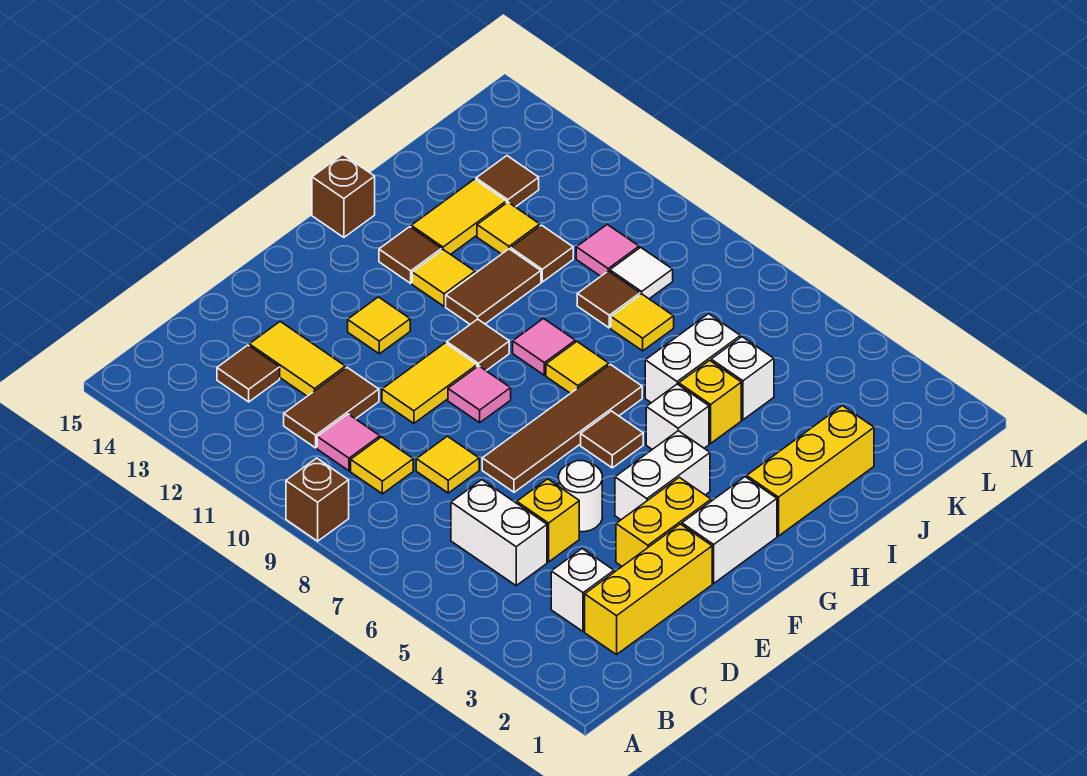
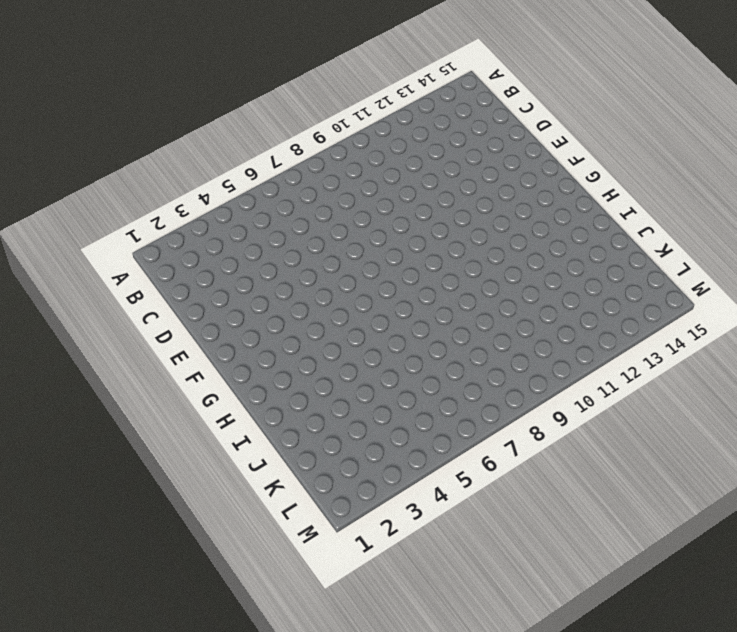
none -> brown brick A9 level 1
none -> yellow brick C2:E2 level 1
none -> white brick C3 level 1
none -> white brick C5:C6 level 1

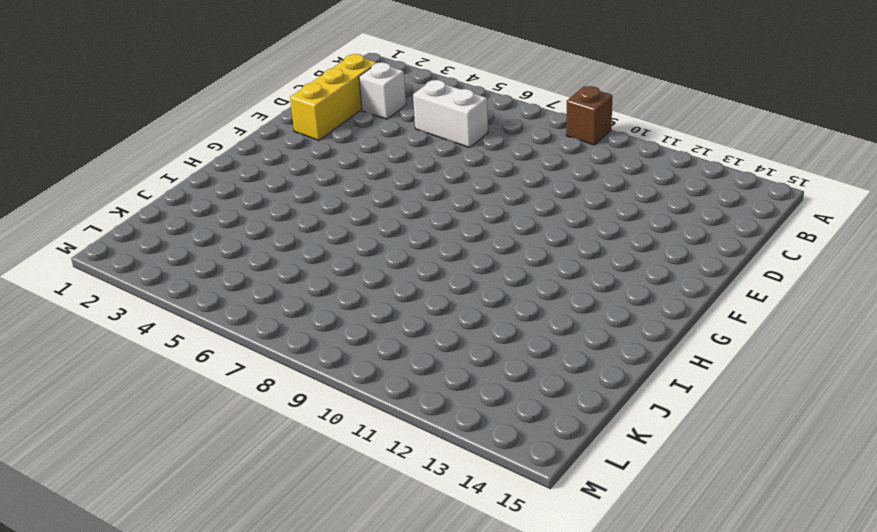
none -> yellow tile C9 level 1
none -> pink tile C10 level 1
none -> brown tile C11:D11 level 1
none -> brown tile C13 level 1

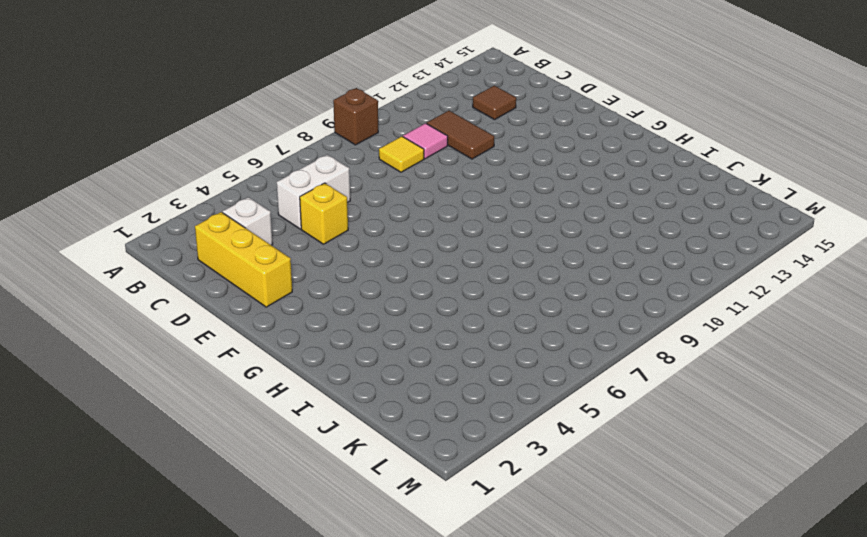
none -> yellow tile D8 level 1
none -> yellow tile D12:D13 level 1
none -> yellow brick E3:F3 level 1
none -> white round brick E5 level 1

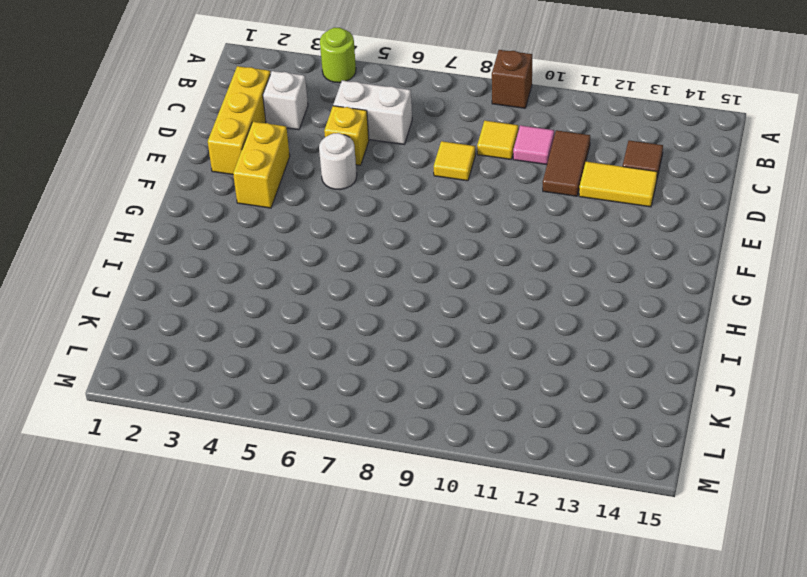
lime round brick A4 level 1 -> none
none -> brown tile E7:H7 level 1
none -> yellow tile E10:F10 level 1
none -> white brick F2:G2 level 1
none -> white brick F4:G4 level 1

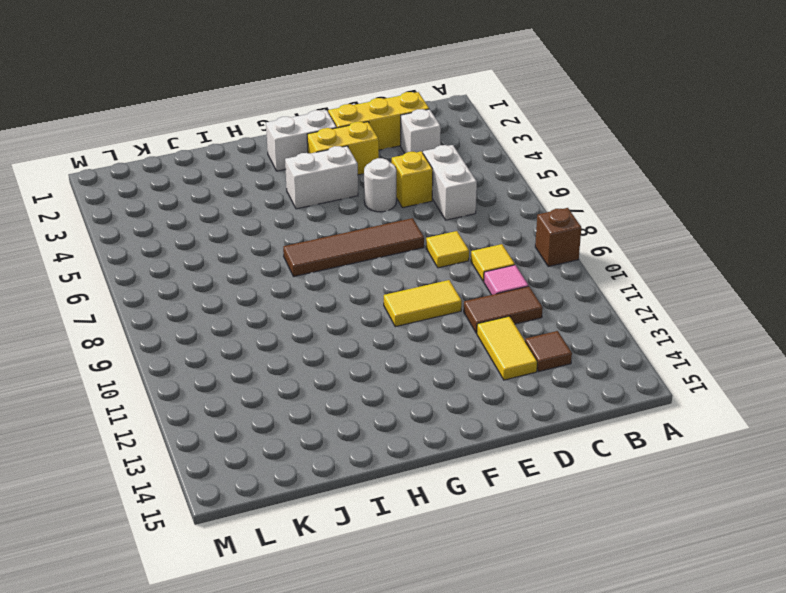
none -> pink tile F9 level 1
none -> yellow tile F12 level 1
none -> brown tile G6 level 1
none -> brown tile G10 level 1

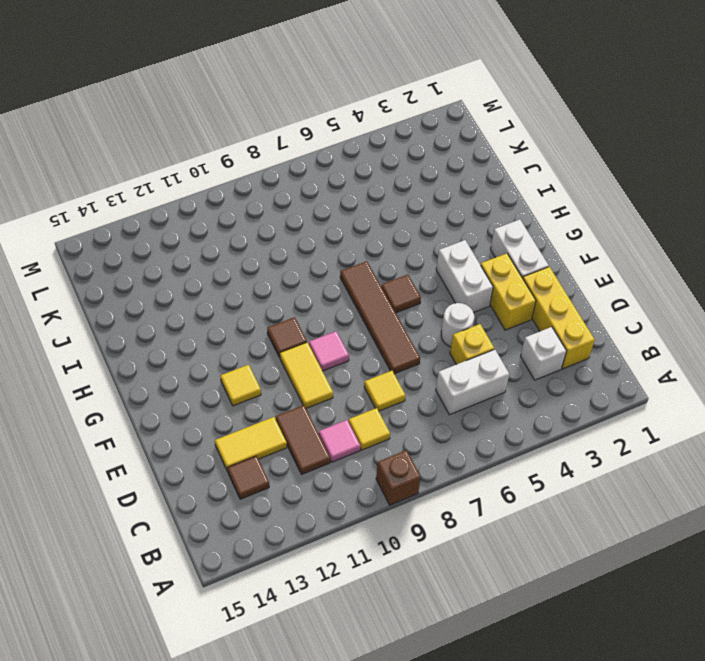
none -> yellow brick H2:J2 level 1
none -> white brick H5 level 1
none -> yellow tile H8 level 1
none -> pink tile H9 level 1

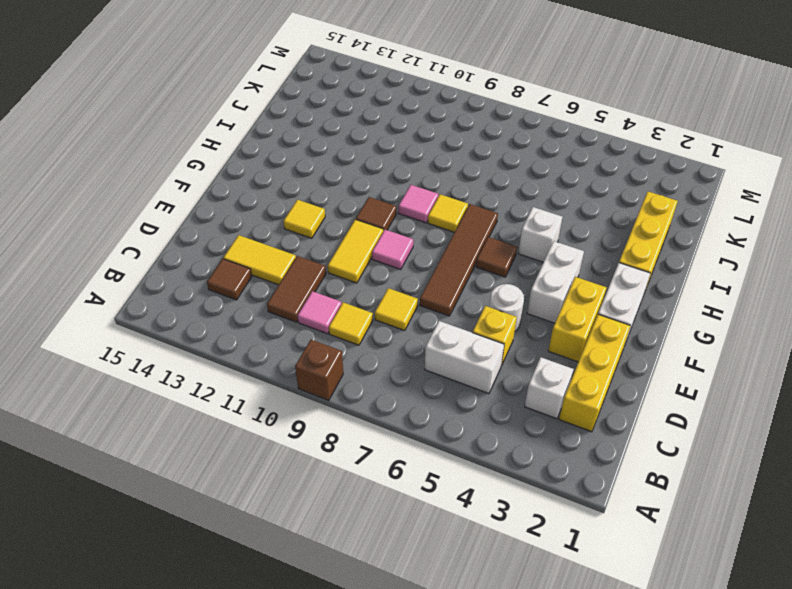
none -> brown tile H11:I11 level 1
none -> yellow tile H12 level 1
none -> brown tile H13 level 1
none -> brown brick H15 level 1

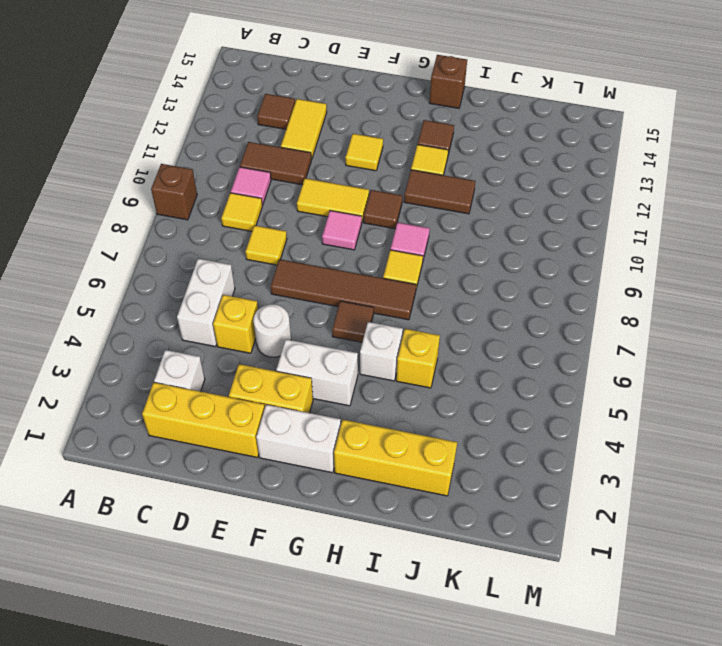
none -> white brick I6:J6 level 1
none -> yellow tile I13:J13 level 1
none -> white brick J5 level 1
none -> yellow tile J8 level 1

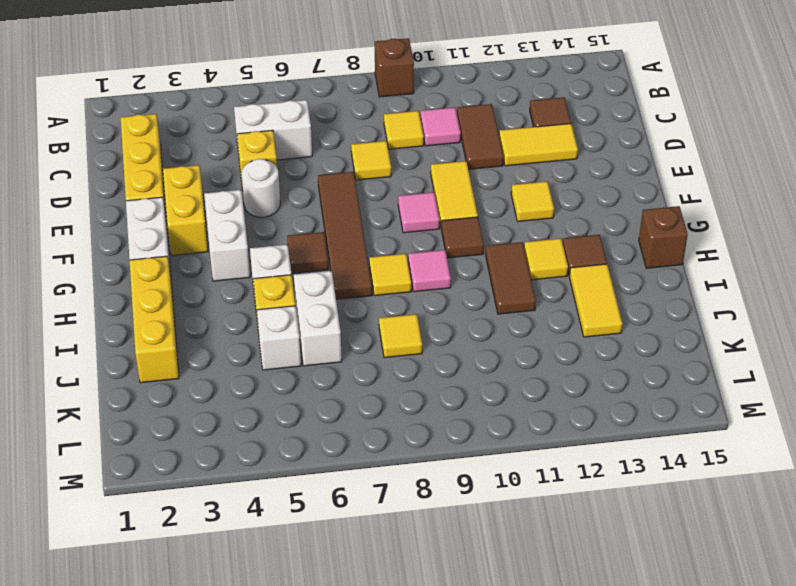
none -> white brick C3 level 1
none -> brown tile J9 level 1
none -> brown tile J11 level 1
none -> yellow tile J12 level 1

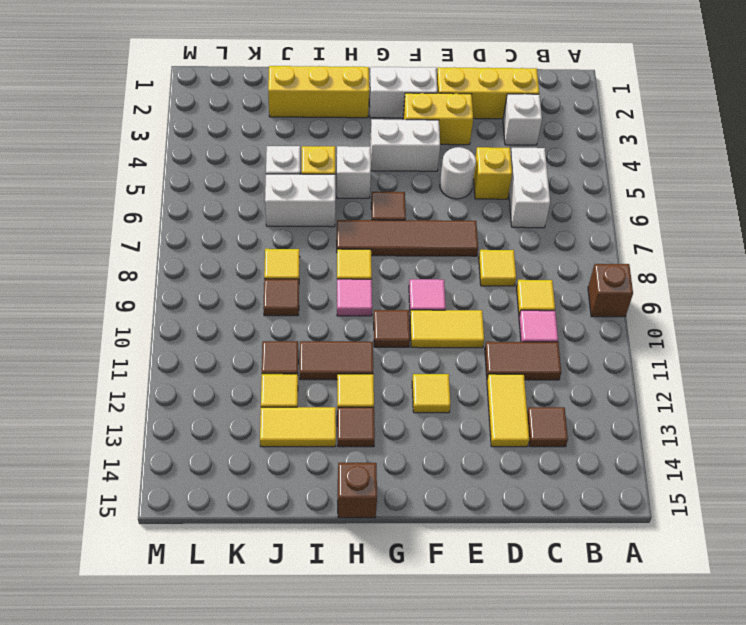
none -> white tile K9 level 1
none -> pink tile K10 level 1
none -> brown tile K13 level 1

